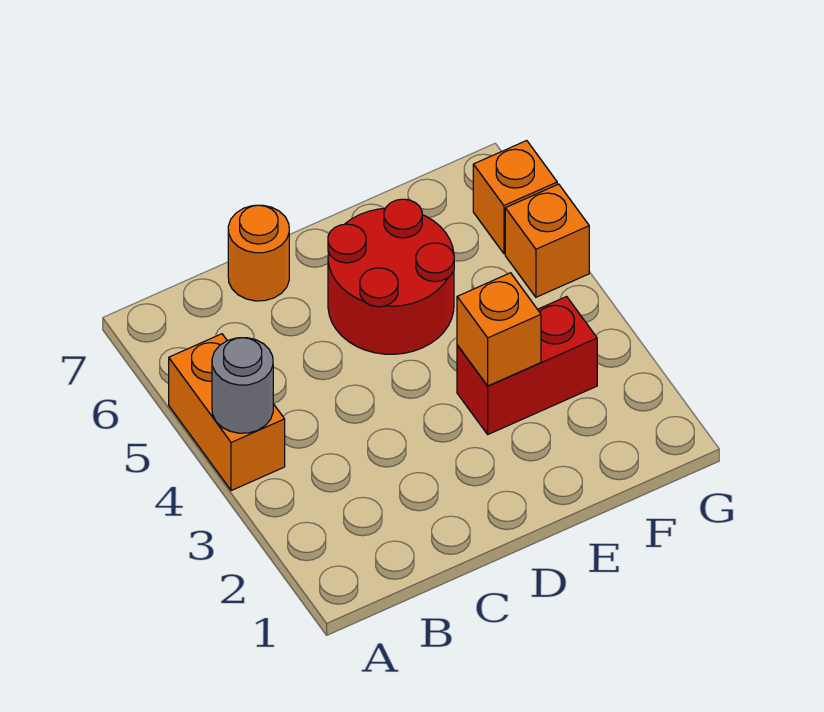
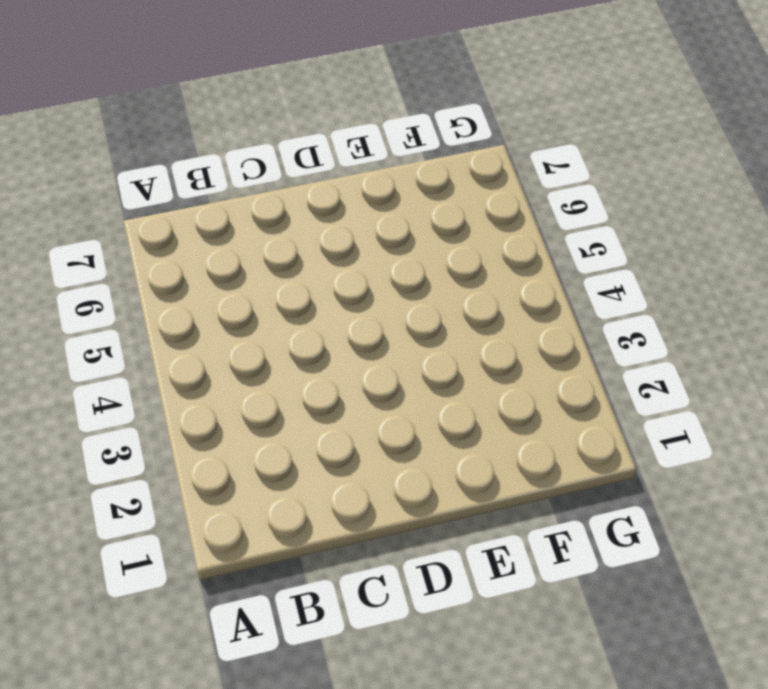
none -> orange brick A4:A5 level 1
none -> orange round brick C7 level 1

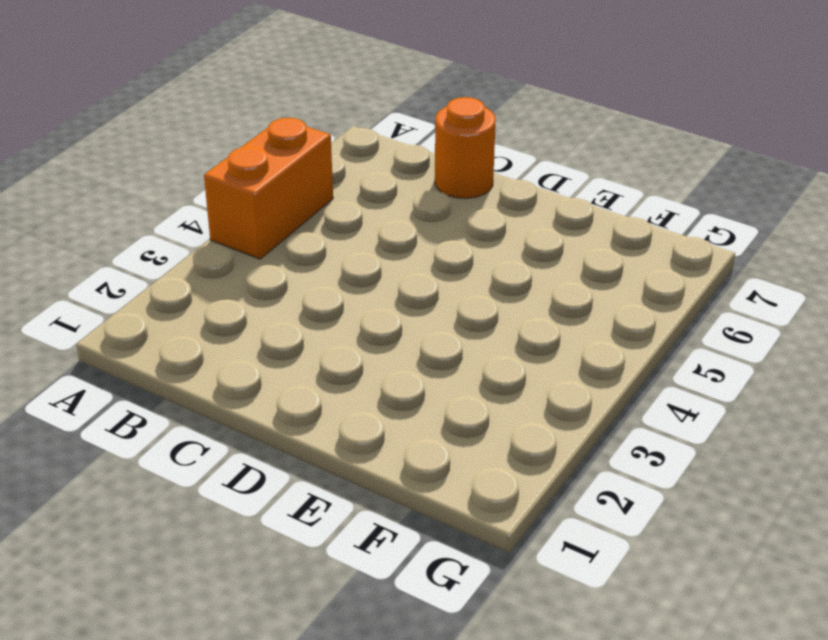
none -> red round brick D5:E6 level 1
none -> red brick E3:F3 level 1

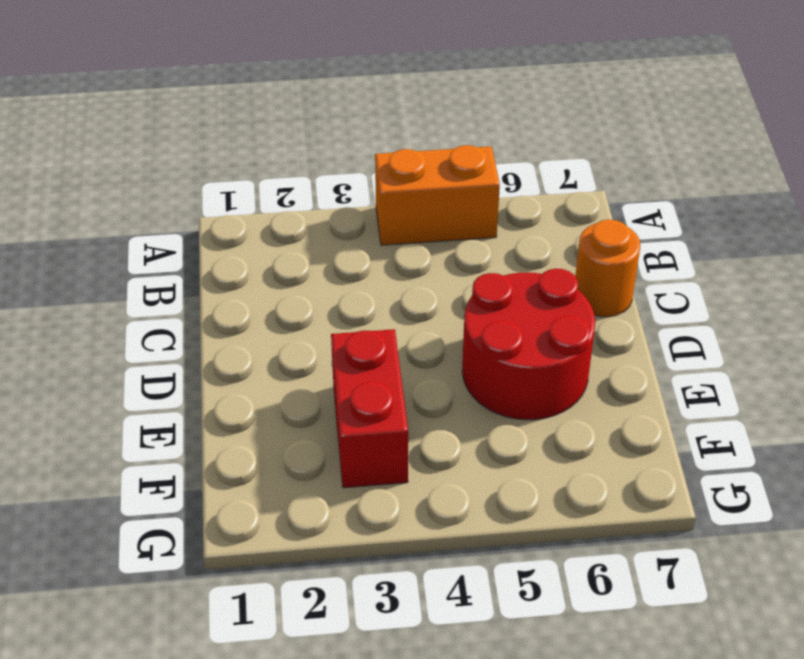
none -> orange brick G5 level 1
none -> orange brick G6 level 1

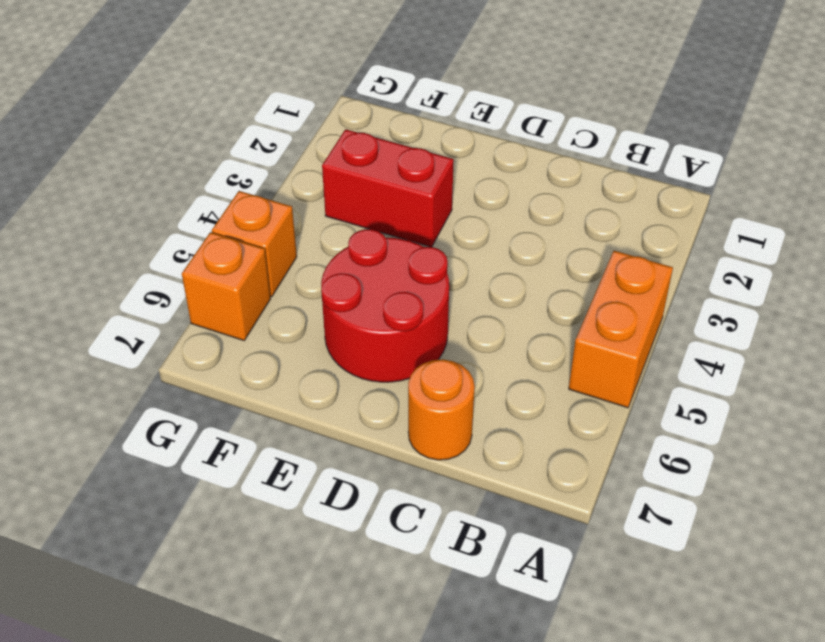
none -> grey round brick A4 level 2
none -> orange brick E3 level 2

